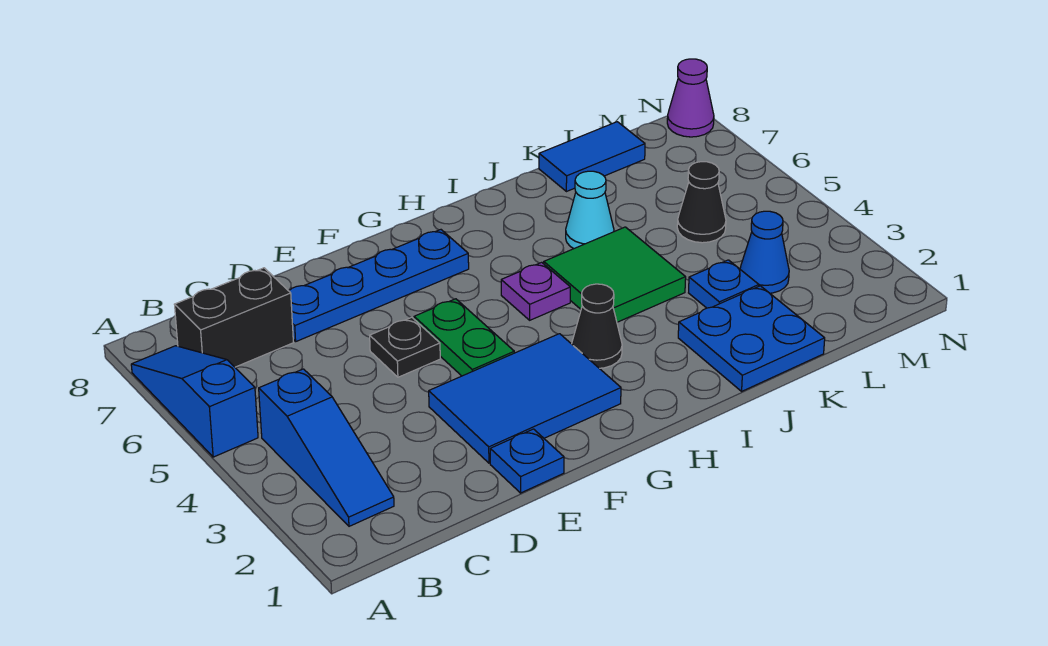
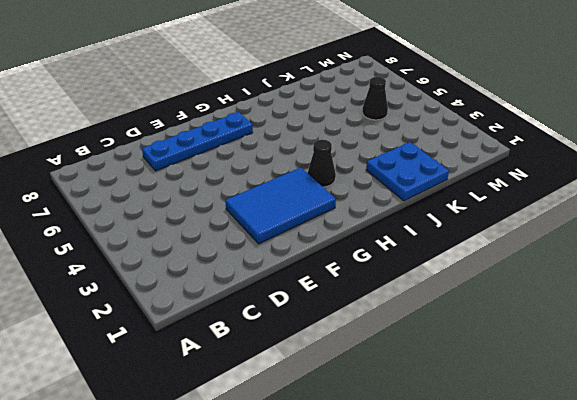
none -> blue slope A5:A7 level 1 top 5
none -> blue slope B2:B4 level 1 top 4
none -> black brick B7:C7 level 1

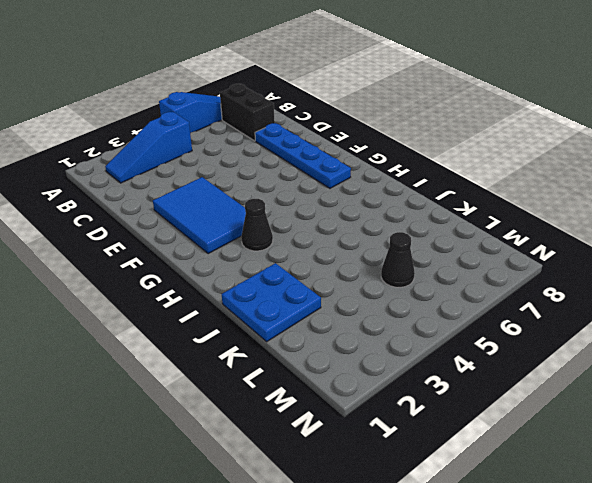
none -> blue plate E1 level 1
none -> black plate E5 level 1
none -> green plate F4:F5 level 1

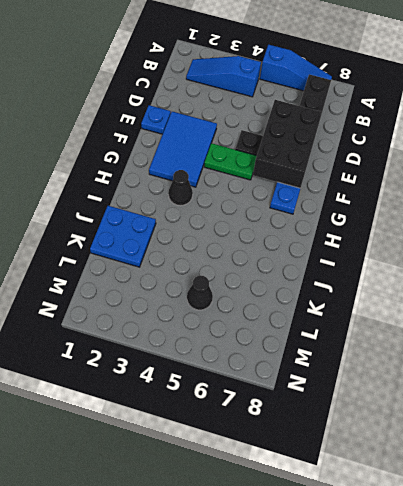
black brick D6:F7 level 2 -> none
none -> purple plate H5 level 1
none -> green tile I4:J5 level 1
none -> cyan cone J6 level 1

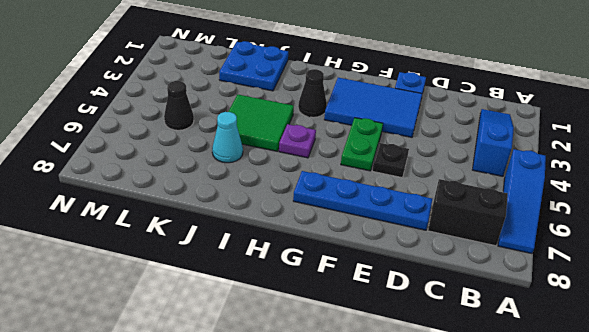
none -> blue plate K3 level 1
none -> blue tile K8:L8 level 1
none -> blue cone L3 level 1

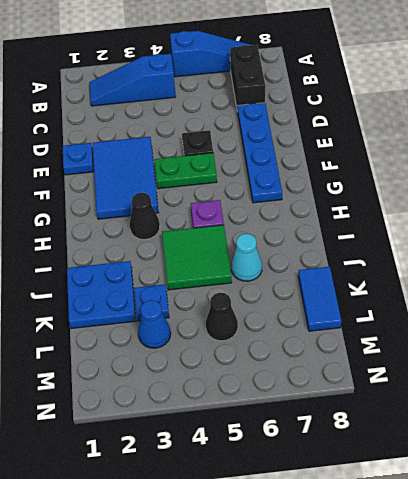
none -> purple cone N8 level 1

